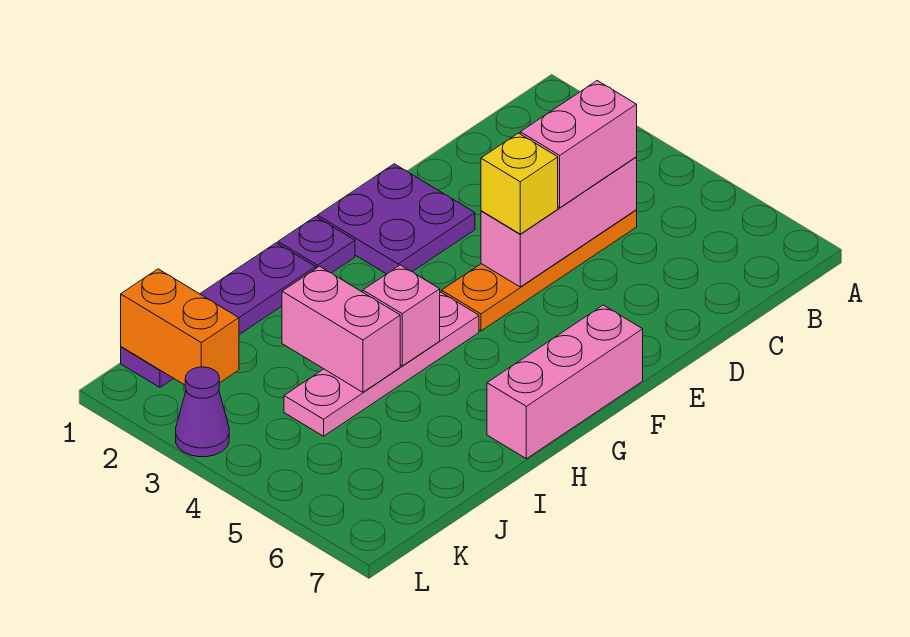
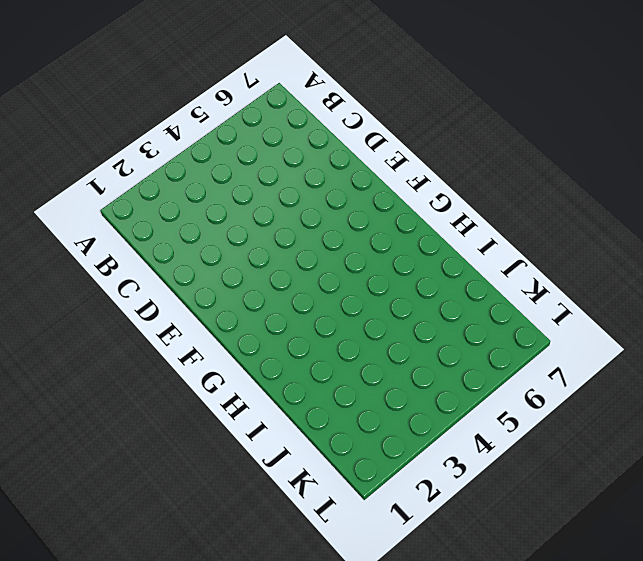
none -> orange plate C4:F4 level 1
none -> purple plate E1:F2 level 1
none -> pink brick F7:H7 level 1

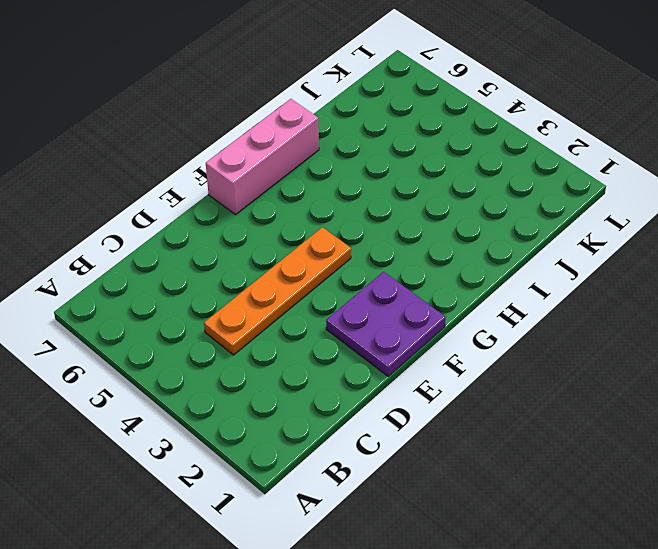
none -> purple plate G1 level 1
none -> pink plate G4:J4 level 1
none -> purple plate H1:K1 level 1

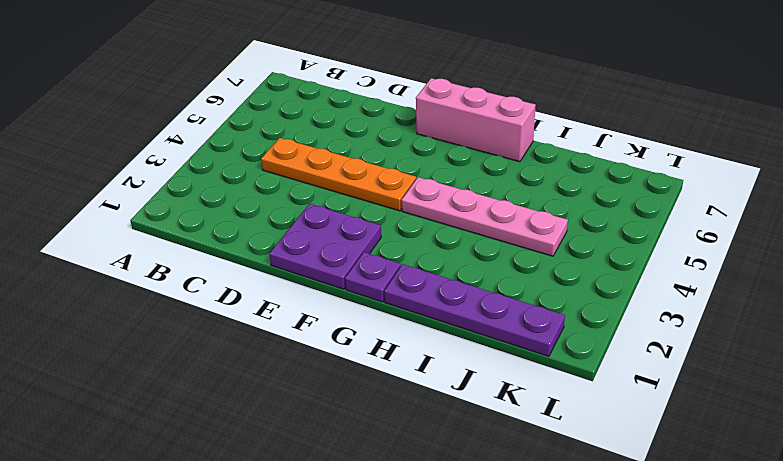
none -> purple cone L3 level 1
none -> pink brick C4:E4 level 2
none -> pink brick H4 level 2

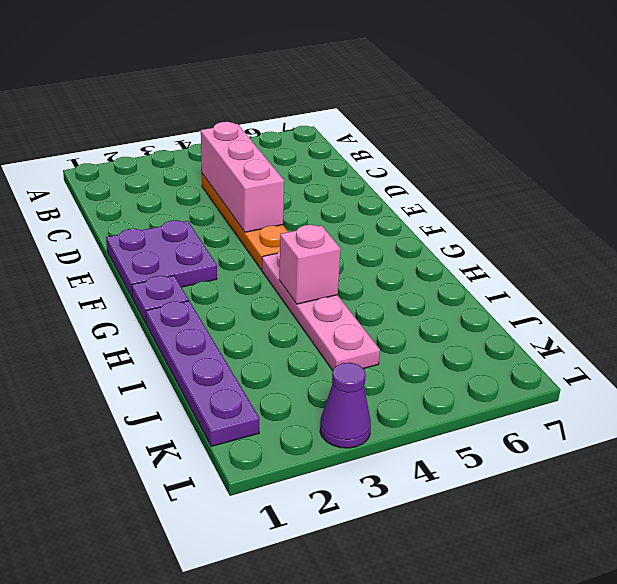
none -> pink brick F7:H7 level 1
none -> pink brick I3:I4 level 2
none -> orange brick K1:K2 level 2

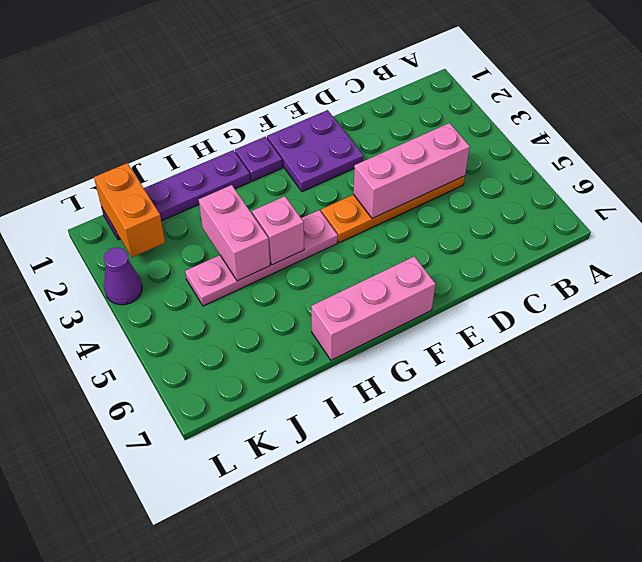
none -> pink brick C4:D4 level 3
none -> yellow brick E4 level 3

